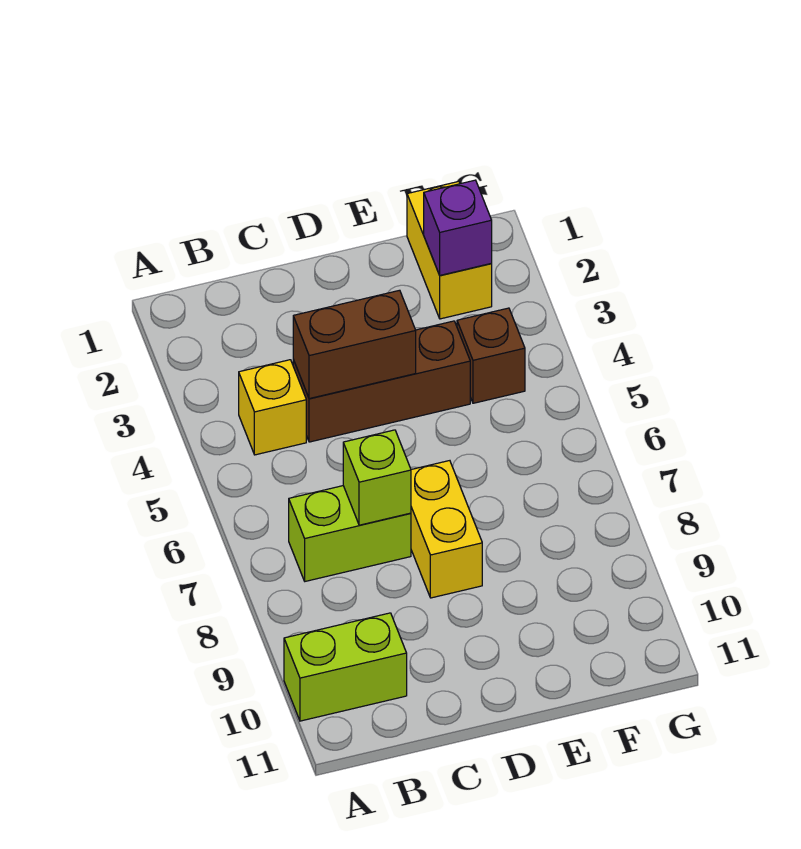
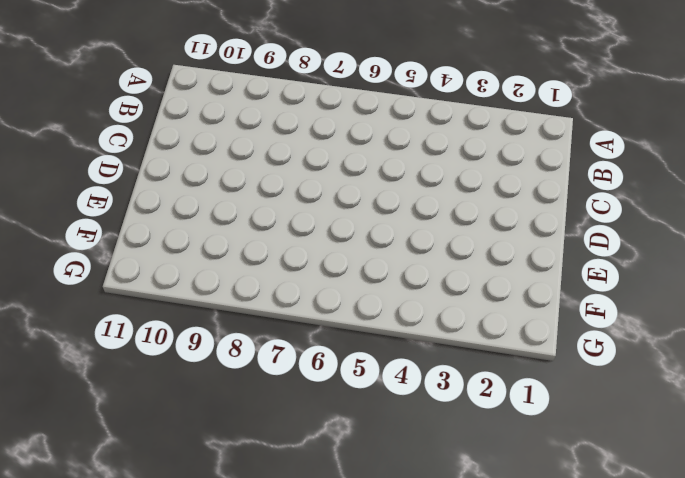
none -> lime brick A10:B10 level 1
none -> yellow brick B4 level 1

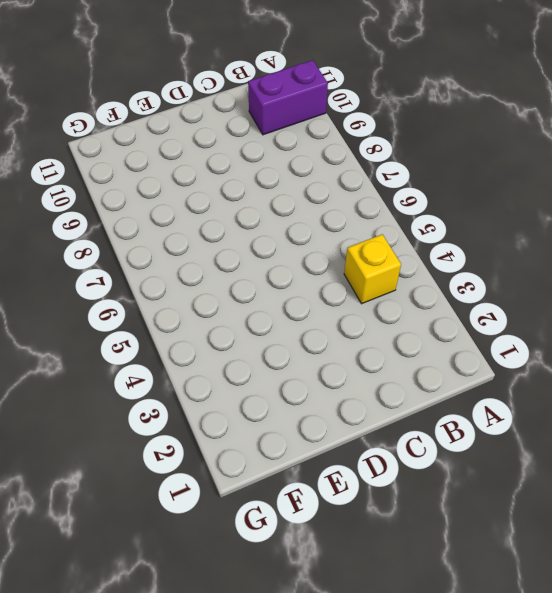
purple brick A10:B10 level 1 -> lime brick A10:B10 level 1
none -> lime brick B7:C7 level 1
none -> brown brick C4:E4 level 1

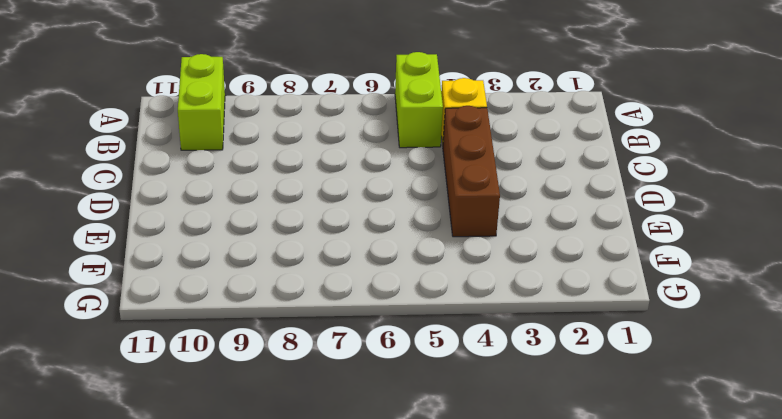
lime brick A5:B5 level 1 -> lime brick B7:C7 level 1
none -> yellow brick D7:D8 level 1
none -> yellow brick F1:F2 level 1

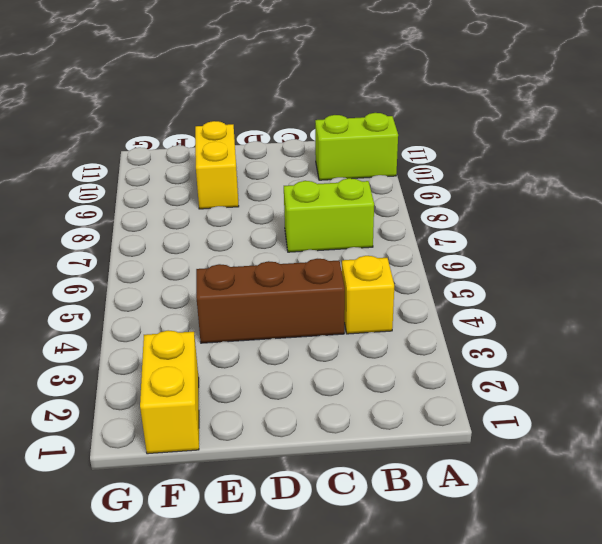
yellow brick E9:E10 level 1 -> yellow brick D7:D8 level 1
none -> brown brick F4 level 1
none -> brown brick C4:D4 level 2

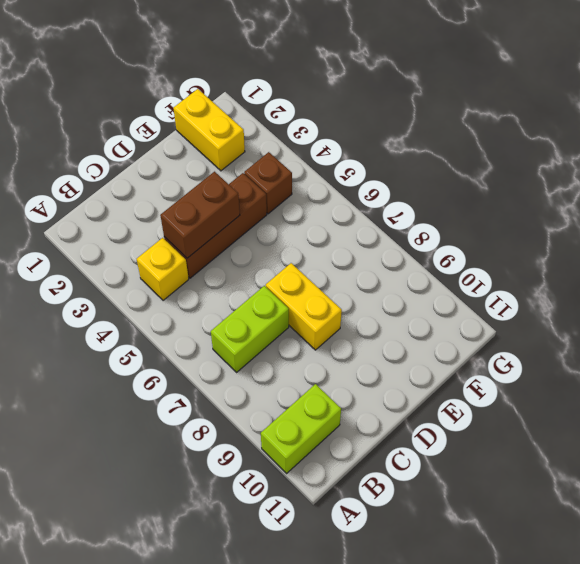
none -> lime brick C7 level 2
none -> purple brick F2 level 2

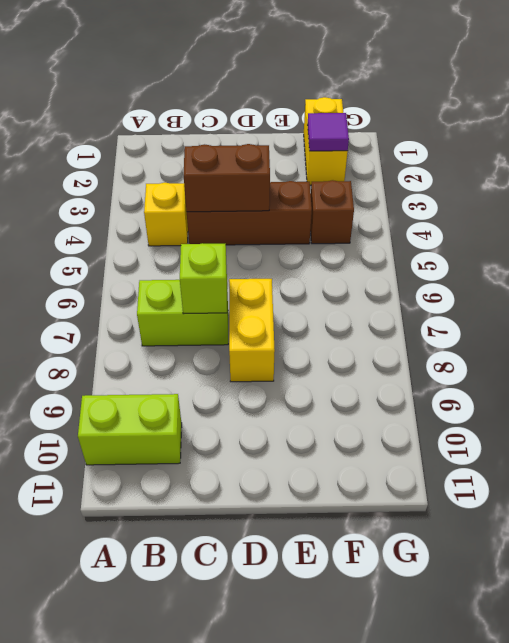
purple tile F2 level 2 -> purple brick F2 level 2

